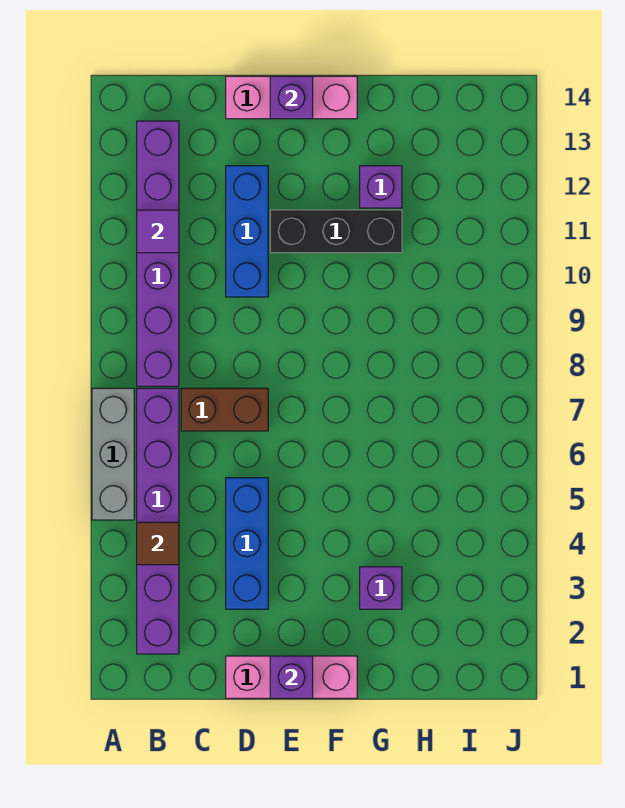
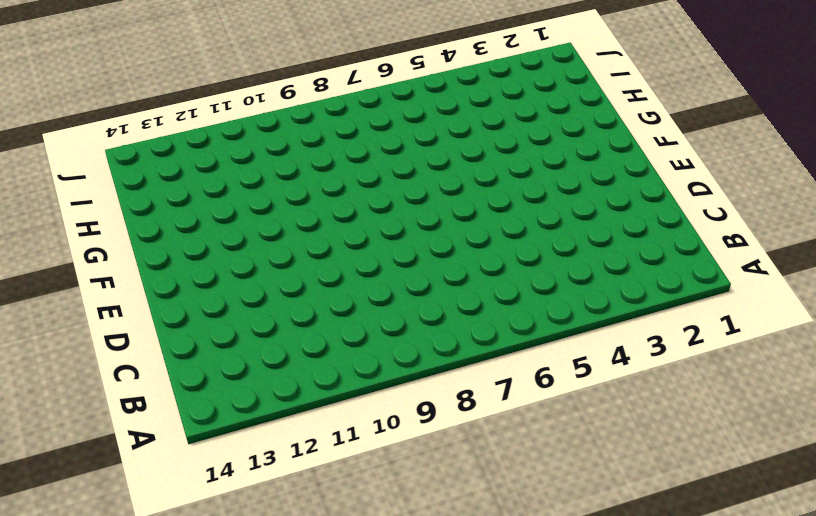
none -> grey brick A5:A7 level 1
none -> purple brick B2:B7 level 1
none -> purple brick B8:B13 level 1

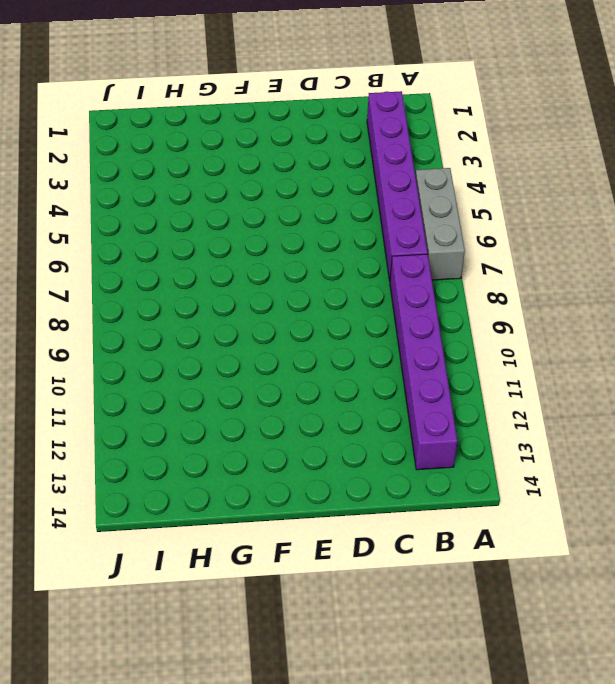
none -> brown brick C7:D7 level 1
none -> pink brick D1:F1 level 1
none -> blue brick D3:D5 level 1

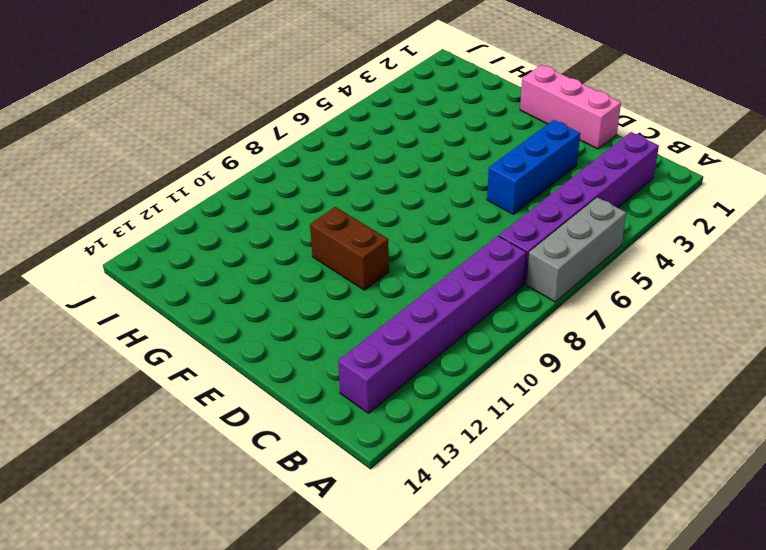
brown brick E10:F10 level 1 -> brown brick C7:D7 level 1
none -> blue brick D10:D12 level 1
none -> pink brick D14:F14 level 1
none -> black brick E11:G11 level 1

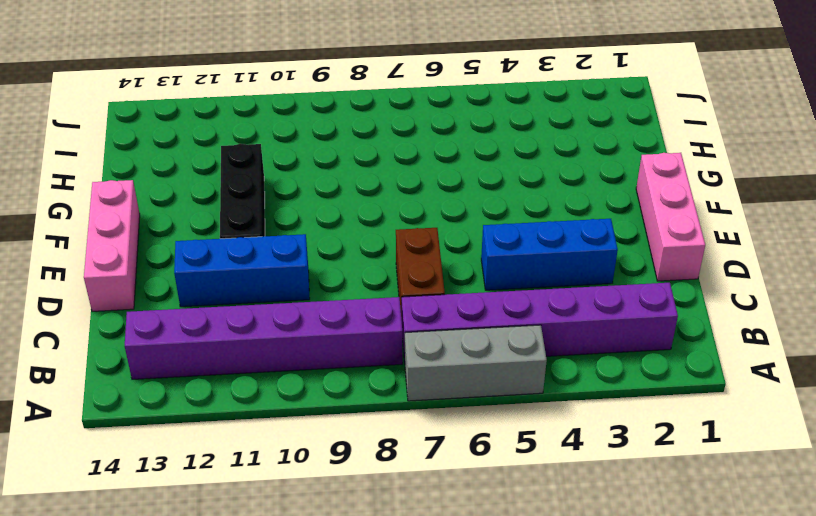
none -> purple brick G3 level 1
none -> purple brick G12 level 1
none -> brown tile B4 level 2

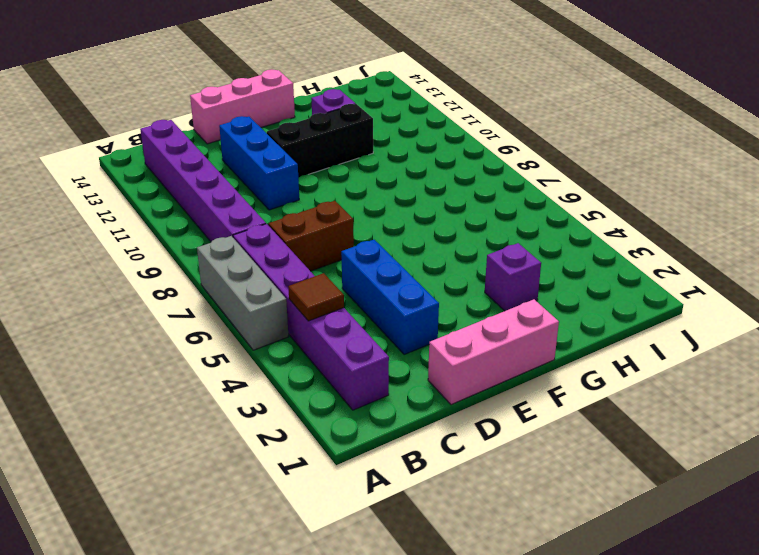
none -> purple tile B11 level 2
none -> purple brick E1 level 2
none -> purple brick E14 level 2

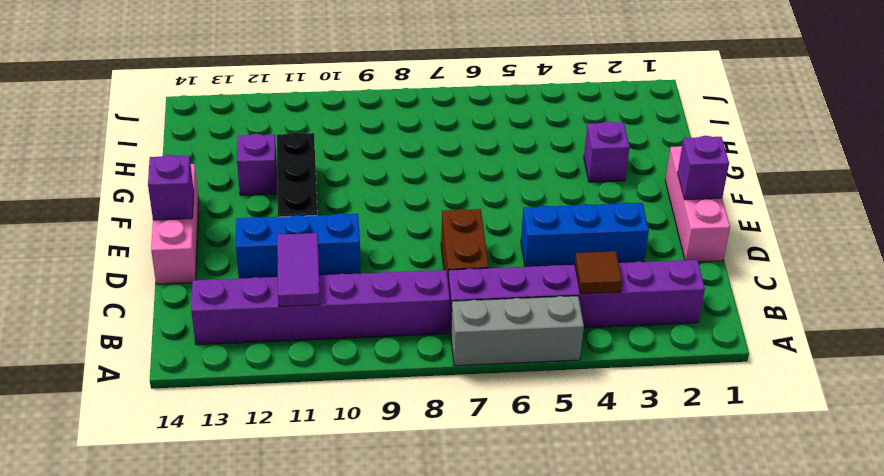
purple tile B11:C11 level 2 -> purple tile B11 level 2

